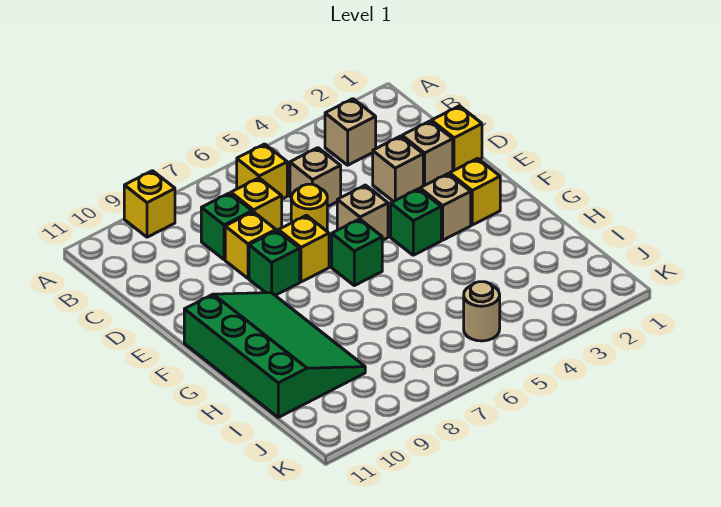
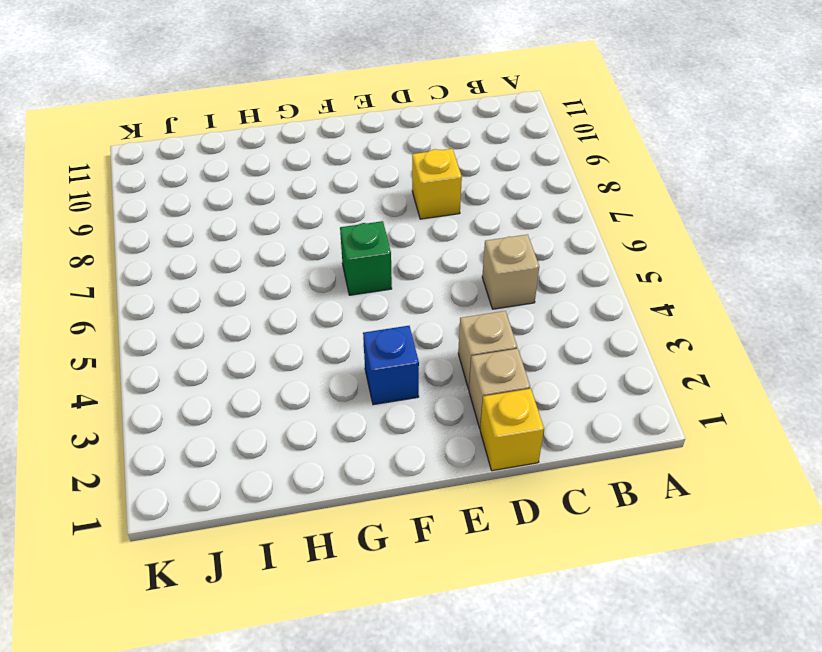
blue brick F3 level 1 -> tan brick F3 level 1
none -> yellow brick A9 level 1
none -> tan brick B3 level 1
none -> yellow brick B6 level 1

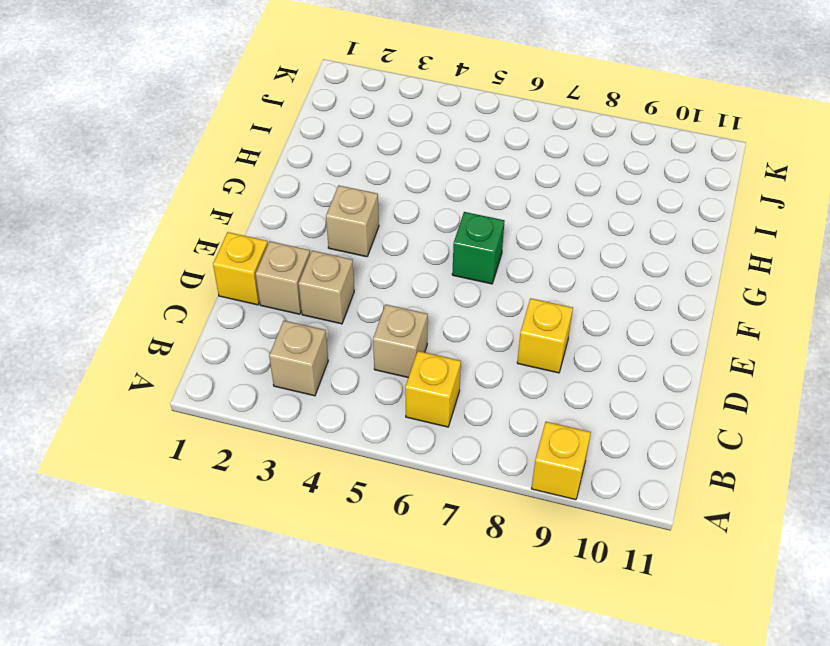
none -> yellow brick C7 level 1
none -> green brick C8 level 1
none -> yellow round brick D6 level 1

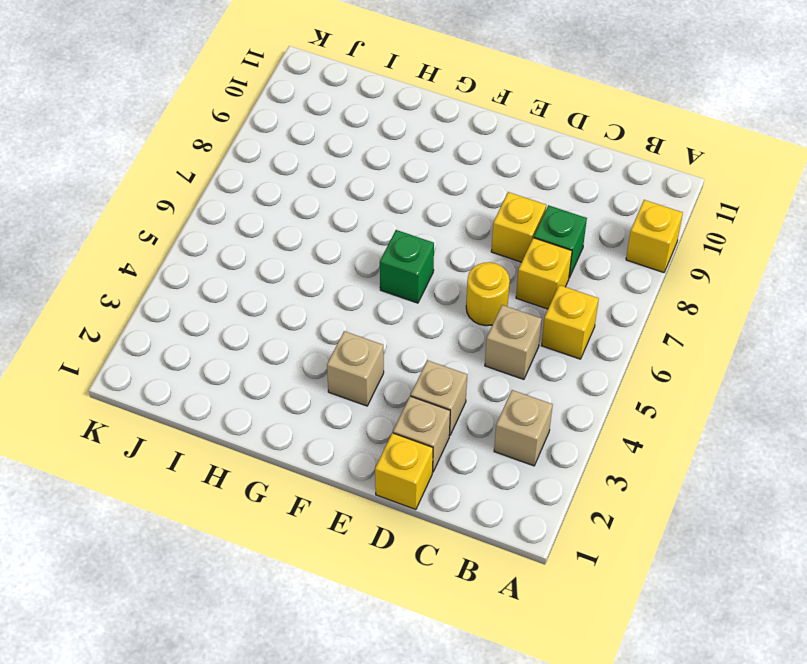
none -> tan brick E5 level 1
none -> yellow brick E7 level 1
none -> green brick E8 level 1

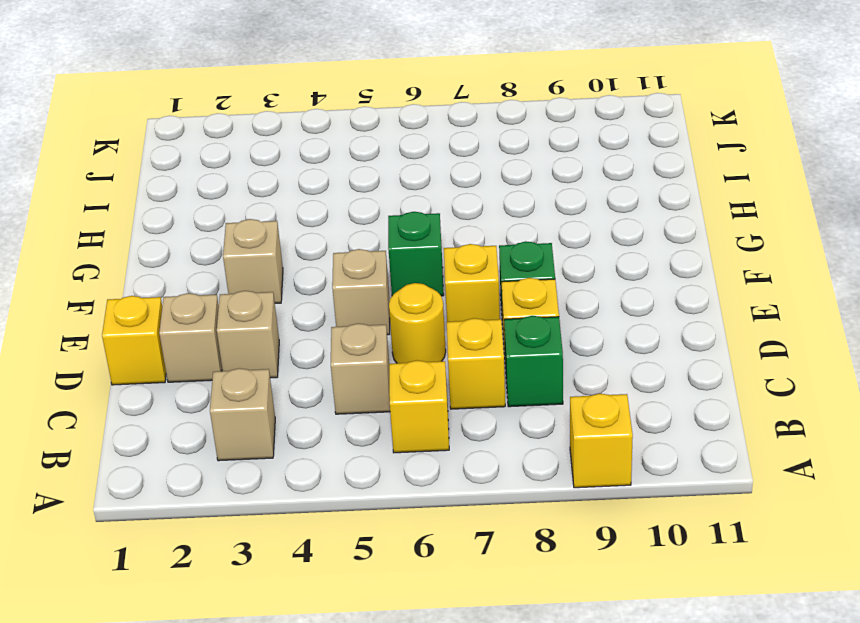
none -> yellow brick F2 level 1
none -> green brick F4 level 1
none -> green slope F9:I11 level 1 top 11

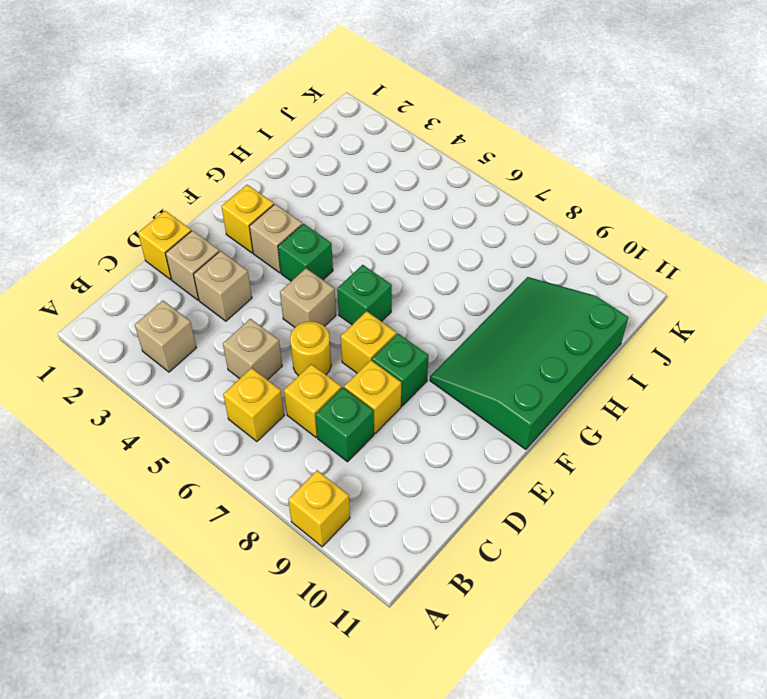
none -> tan round brick J5 level 1

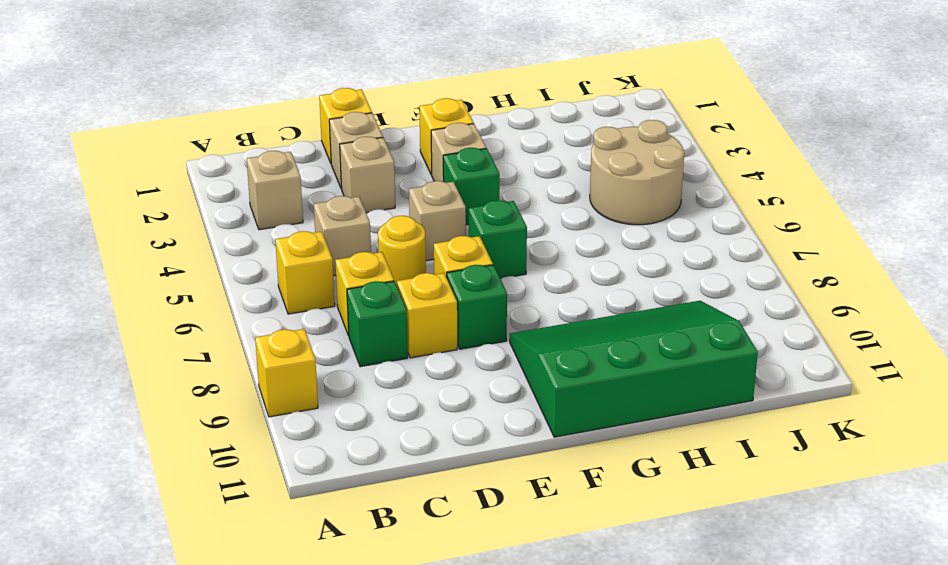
tan round brick I4:J5 level 1 -> tan round brick J5 level 1

